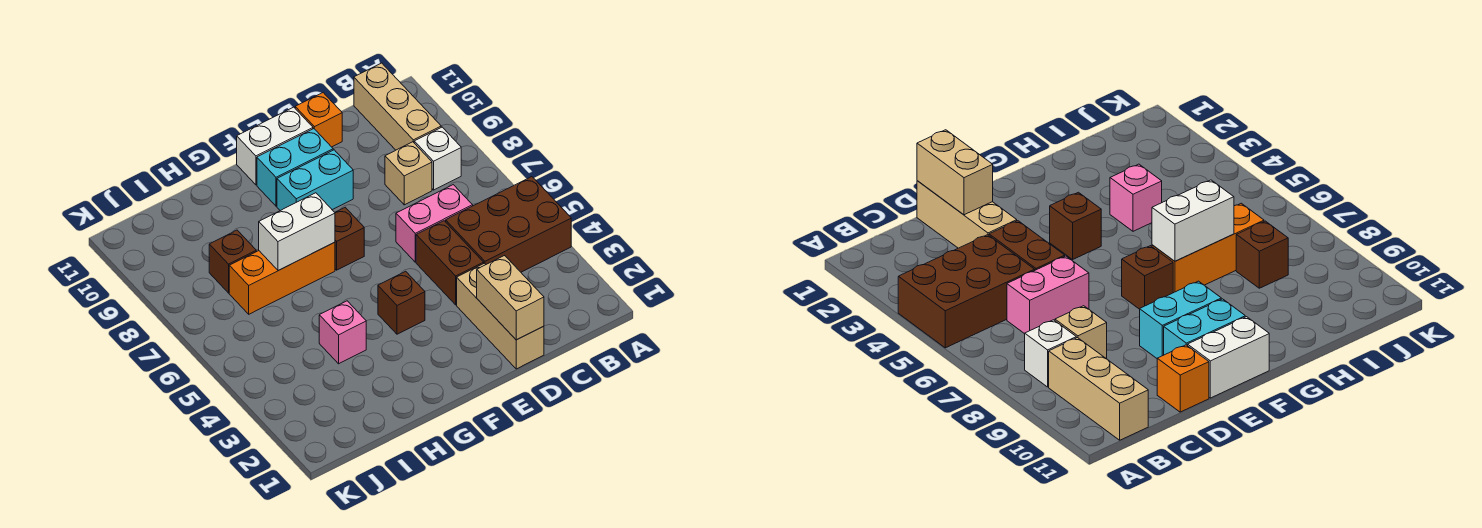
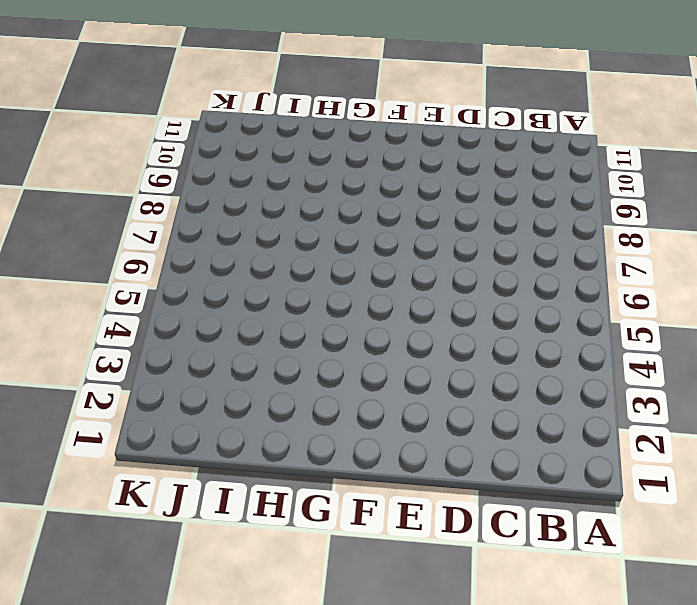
none -> brown brick A4:C5 level 1
none -> white brick B8 level 1
none -> tan brick B9:B11 level 1

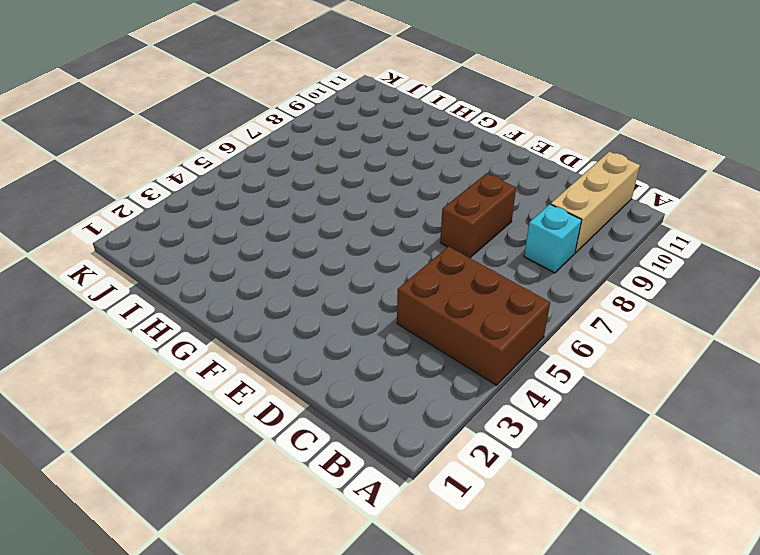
cyan brick B8 level 1 -> white brick B8 level 1
brown brick D7:D8 level 1 -> brown brick D4:D5 level 1
none -> pink brick C6:D6 level 1
none -> tan brick C8 level 1
none -> tan brick D1:D3 level 1

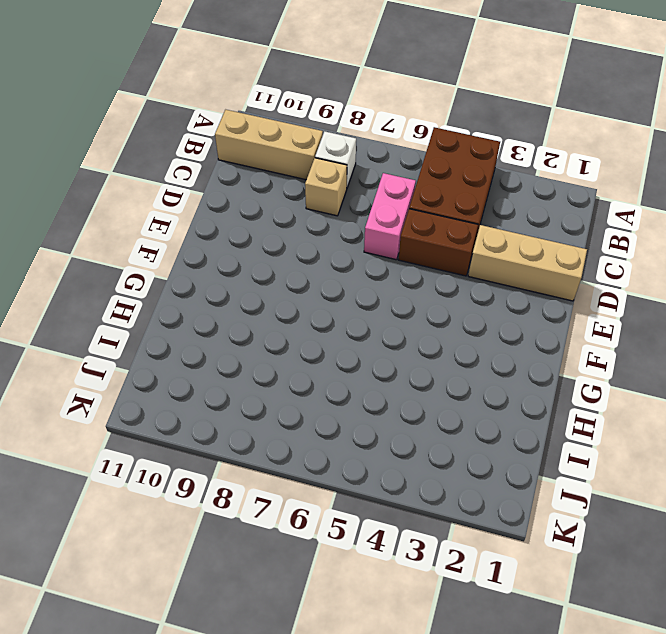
none -> orange brick D11 level 1
none -> cyan brick E9:F9 level 1
none -> cyan brick E10:F10 level 1

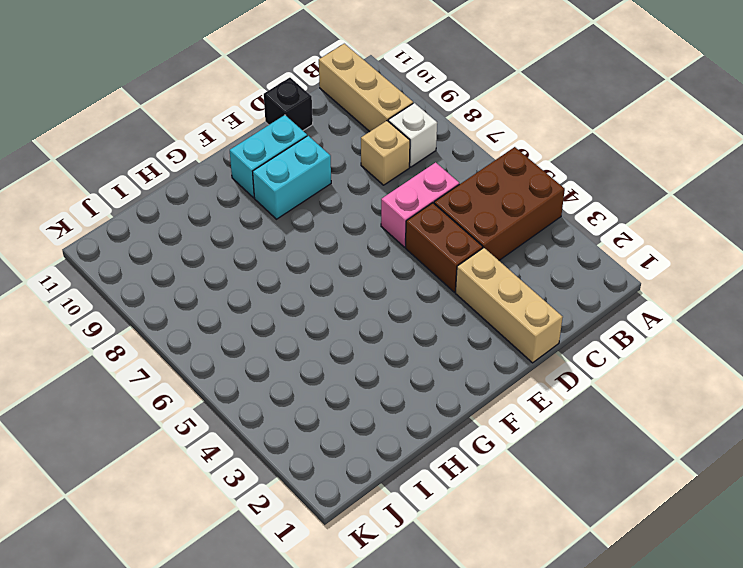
black brick D11 level 1 -> orange brick D11 level 1
none -> white brick E11:F11 level 1
none -> brown brick F4 level 1
none -> brown brick F7 level 1

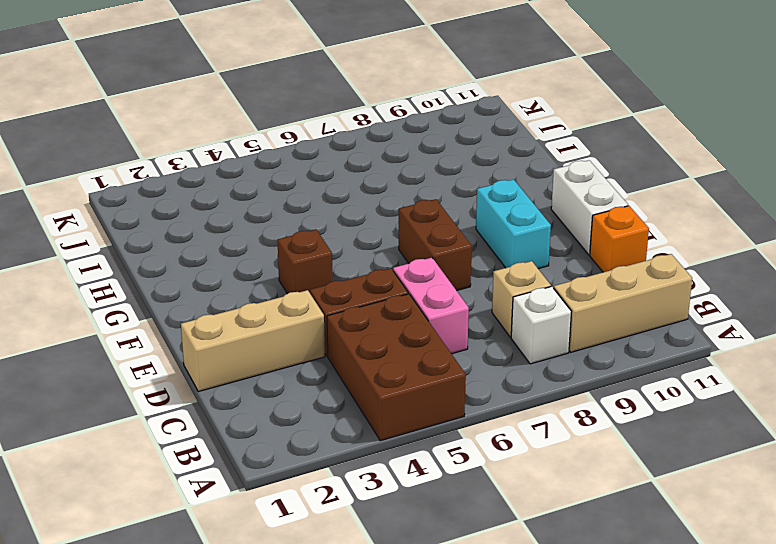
brown brick E7:F7 level 1 -> brown brick F7 level 1
none -> cyan brick E10:F10 level 1
none -> orange brick G7:I7 level 1
none -> pink brick H4 level 1

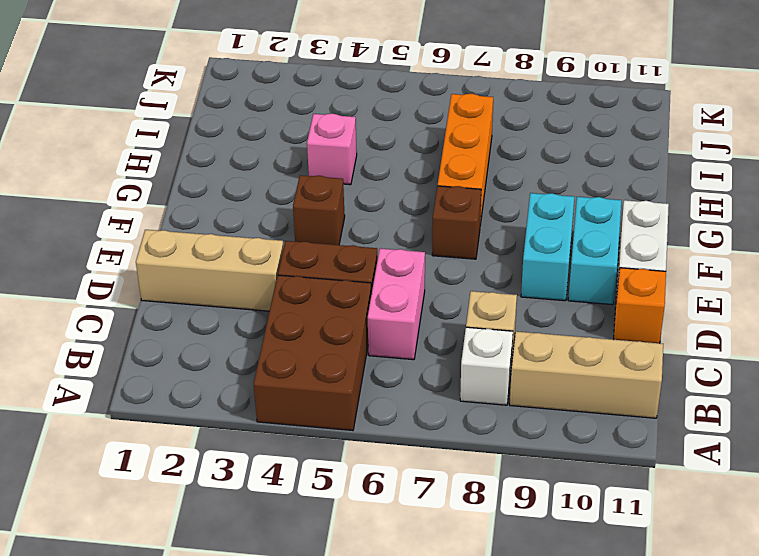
none -> brown brick I8 level 1
none -> tan brick D1:D2 level 2
none -> white brick G7:H7 level 2

